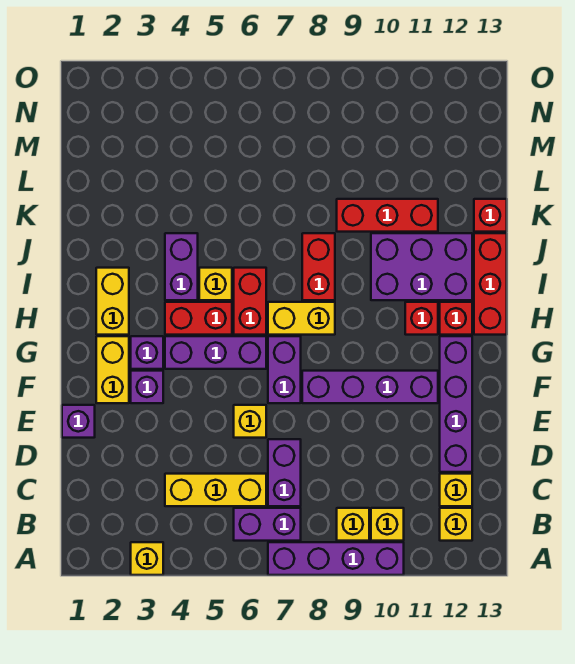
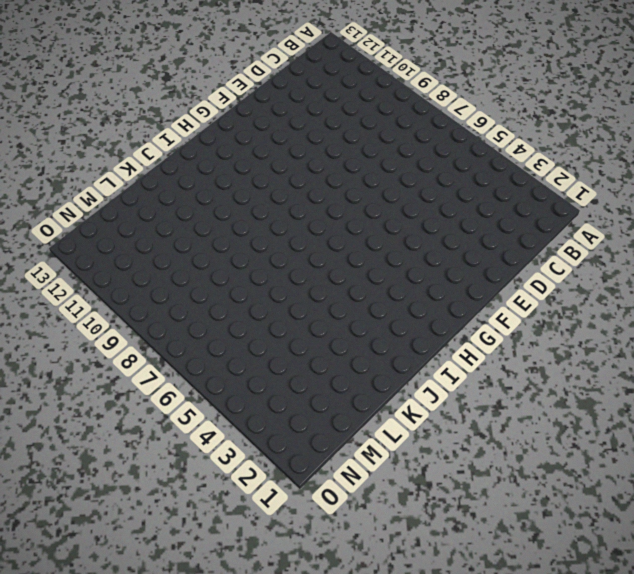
none -> yellow brick A3 level 1
none -> purple brick A7:A10 level 1
none -> purple brick B6:B7 level 1
none -> yellow brick B9 level 1

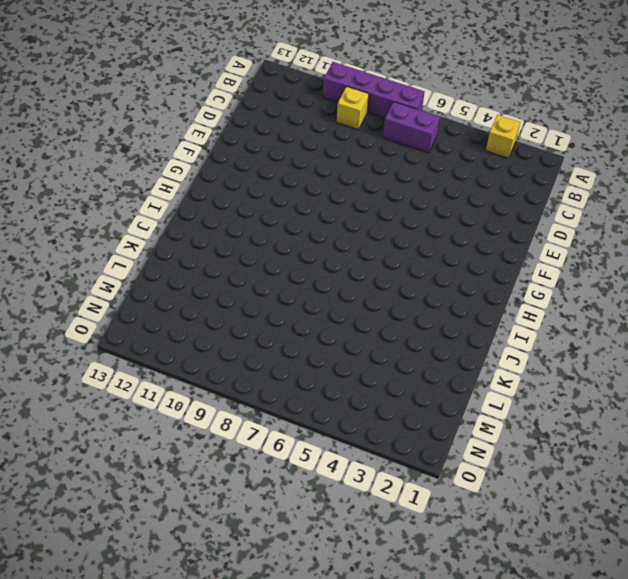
none -> yellow brick B10 level 1
none -> yellow brick B12 level 1
none -> yellow brick C4:C6 level 1
none -> purple brick C7:D7 level 1

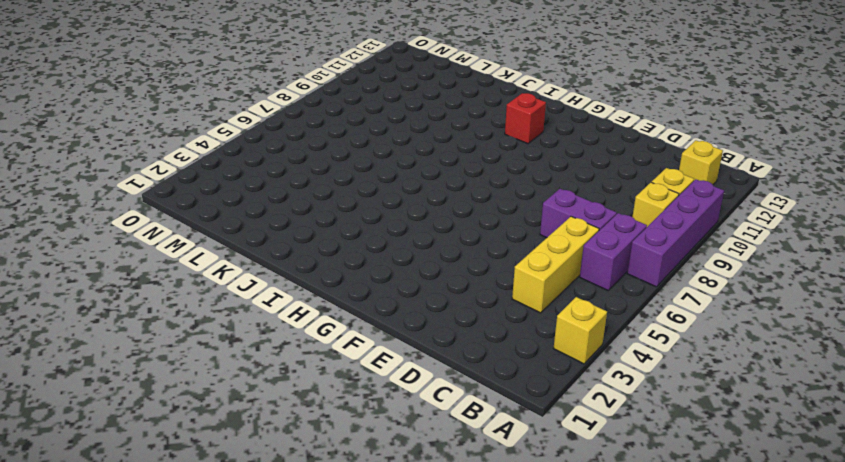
none -> yellow brick C12 level 1
none -> purple brick D12:G12 level 1
none -> purple brick E1 level 1
none -> yellow brick E6 level 1

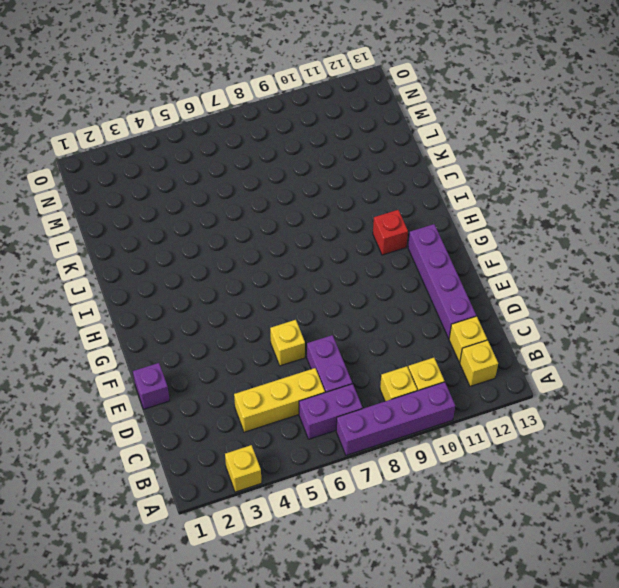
none -> yellow brick F2:G2 level 1
none -> purple brick F3 level 1
none -> purple brick F7:G7 level 1
none -> purple brick F8:F11 level 1

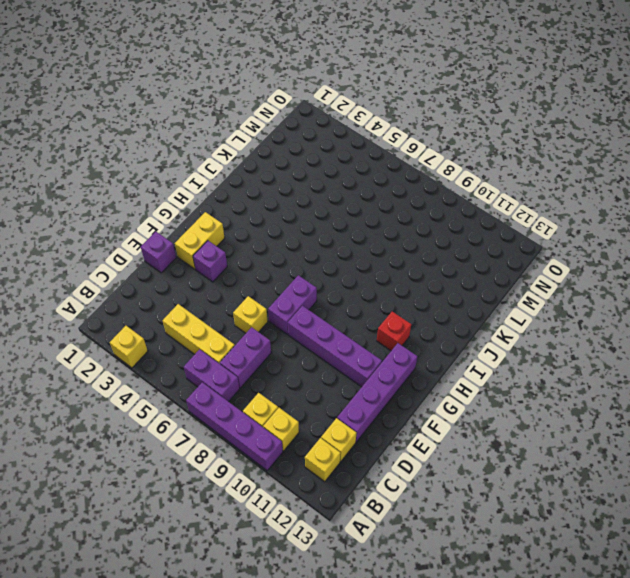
none -> purple brick G3 level 1
none -> purple brick G4:G6 level 1
none -> yellow brick H2:I2 level 1
none -> red brick H4:H5 level 1

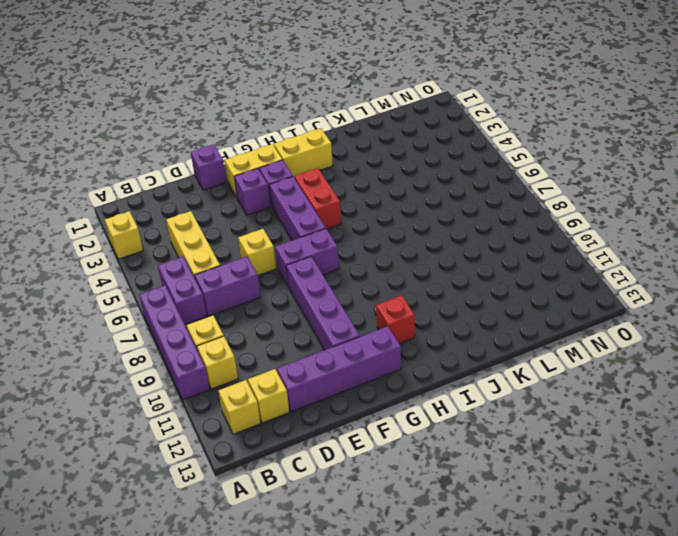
none -> red brick H6:I6 level 1
none -> yellow brick H7:H8 level 1
none -> red brick H12 level 1
none -> red brick H13:J13 level 1

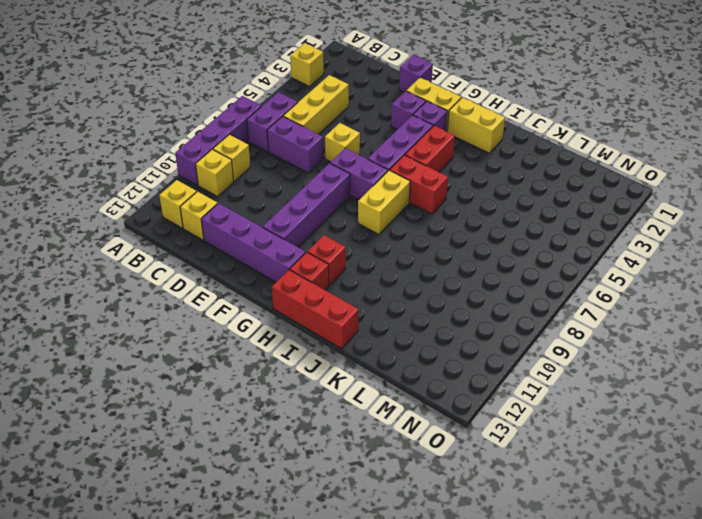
none -> purple brick I4:J4 level 1
none -> yellow brick I5 level 1
none -> red brick I8:J8 level 1
none -> purple brick I10:J12 level 1

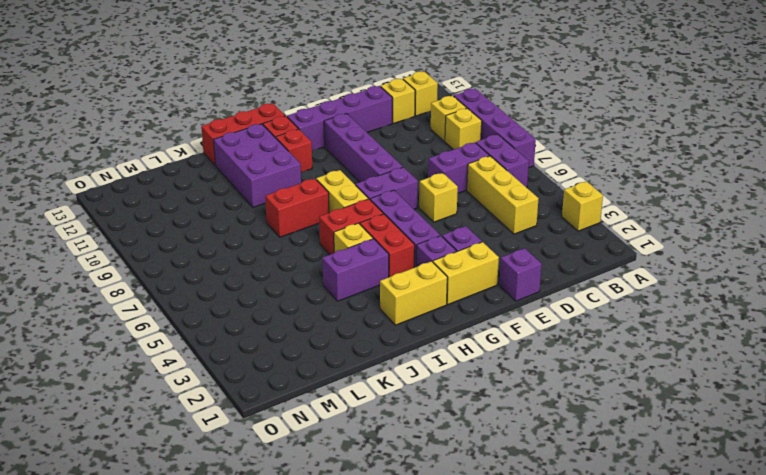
none -> red brick K9:K11 level 1
none -> red brick K13 level 1

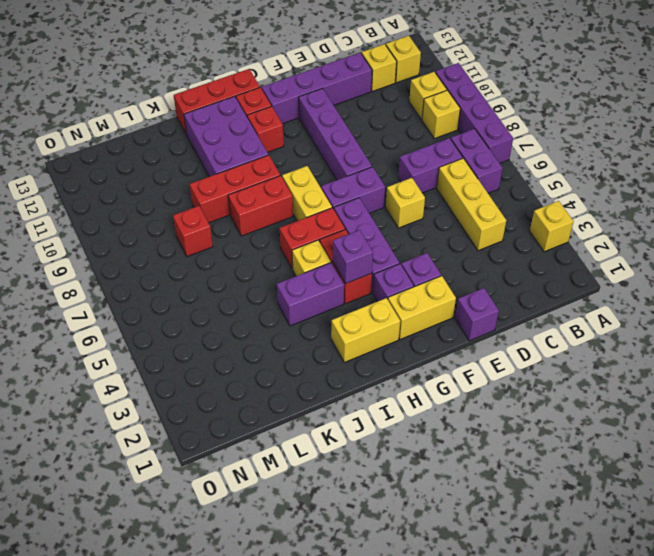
purple brick H4 level 2 -> none
red brick I9:K9 level 1 -> red brick K9:K11 level 1
red brick L8 level 1 -> red brick K13 level 1

